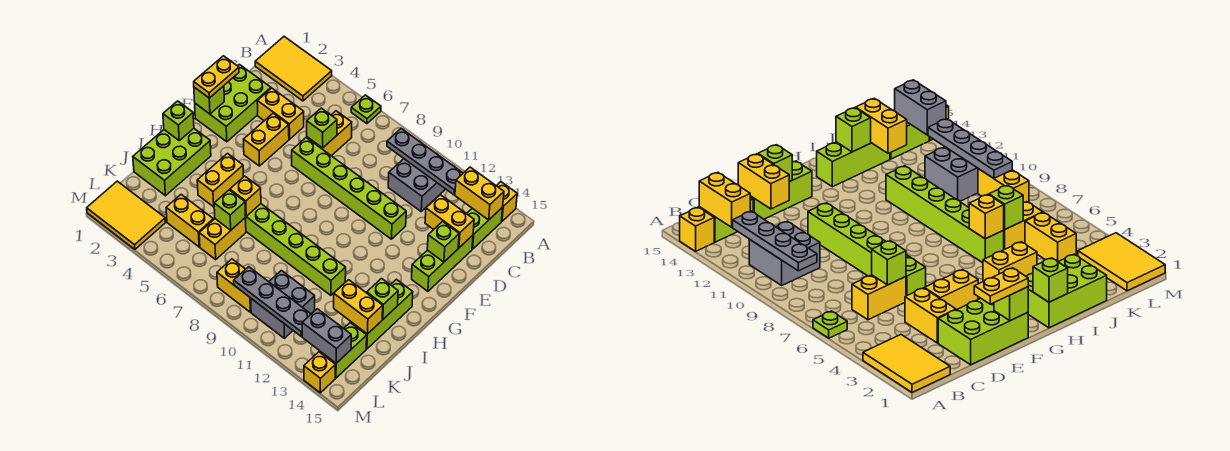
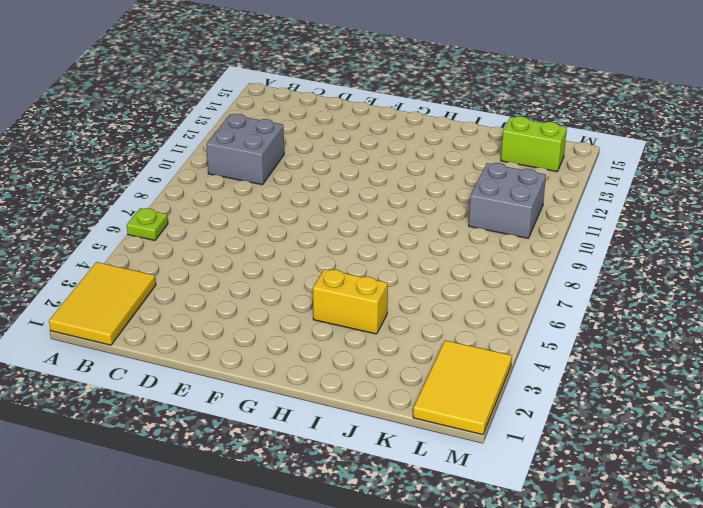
none -> yellow brick A14 level 1
none -> lime brick B14:C14 level 1
none -> yellow brick C6:D6 level 1
none -> lime brick D1:F2 level 1

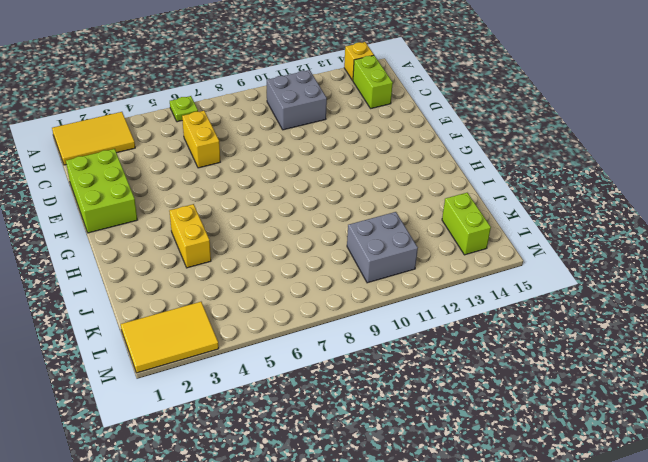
none -> yellow brick D3:D4 level 1
none -> lime brick D14:F14 level 1
none -> yellow brick E4:F4 level 1
none -> lime brick E6:E11 level 1

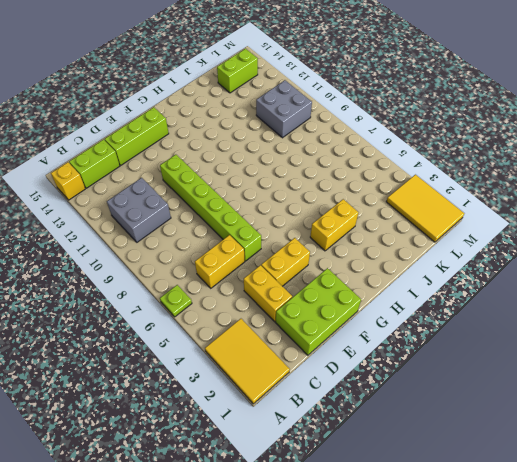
none -> lime brick H1:J2 level 1
none -> lime brick H14:J14 level 1
none -> lime brick I6:I11 level 1
none -> yellow brick J6:K6 level 1

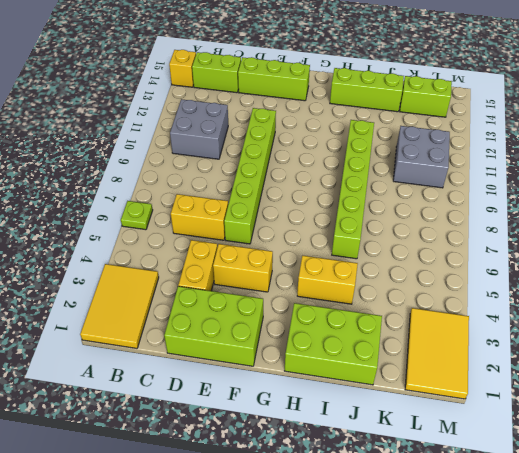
none -> yellow brick J6:K6 level 1
none -> yellow brick K4:K5 level 1
none -> yellow brick L8:L9 level 1
none -> yellow brick M14 level 1

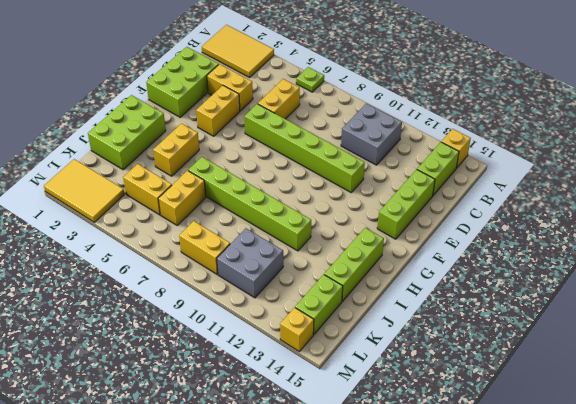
none -> grey plate B9:B12 level 2
none -> yellow brick B13:B14 level 2
none -> lime brick D6 level 2
none -> yellow brick D13:D14 level 2

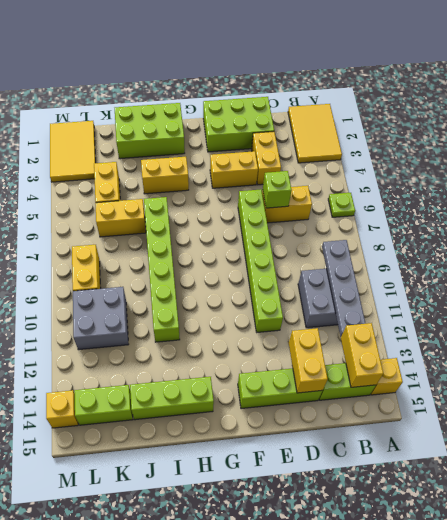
none -> lime brick E14 level 2
none -> lime brick F1 level 2
none -> lime brick H1 level 2
none -> yellow brick I6 level 2

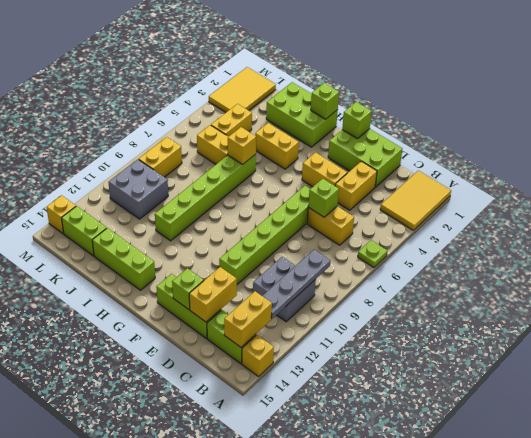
none -> lime brick I14 level 2
none -> lime brick J6 level 2
none -> yellow brick J13:J14 level 2
none -> grey plate L9:L12 level 2

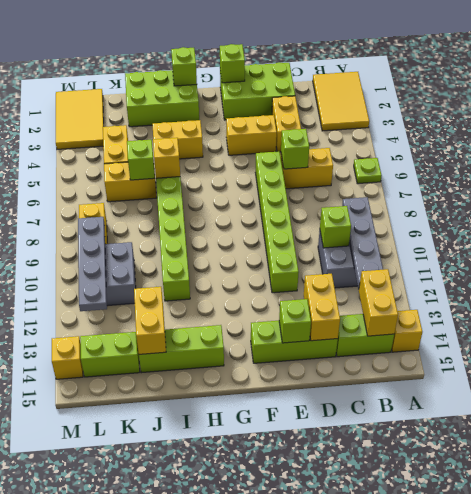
lime brick C10 level 2 -> lime brick I14 level 2
none -> grey brick L13:L14 level 2
none -> yellow plate E1:F1 level 3

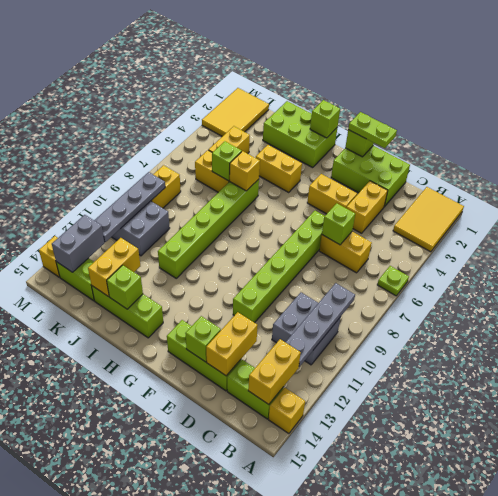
lime plate E1:F1 level 3 -> yellow plate E1:F1 level 3

